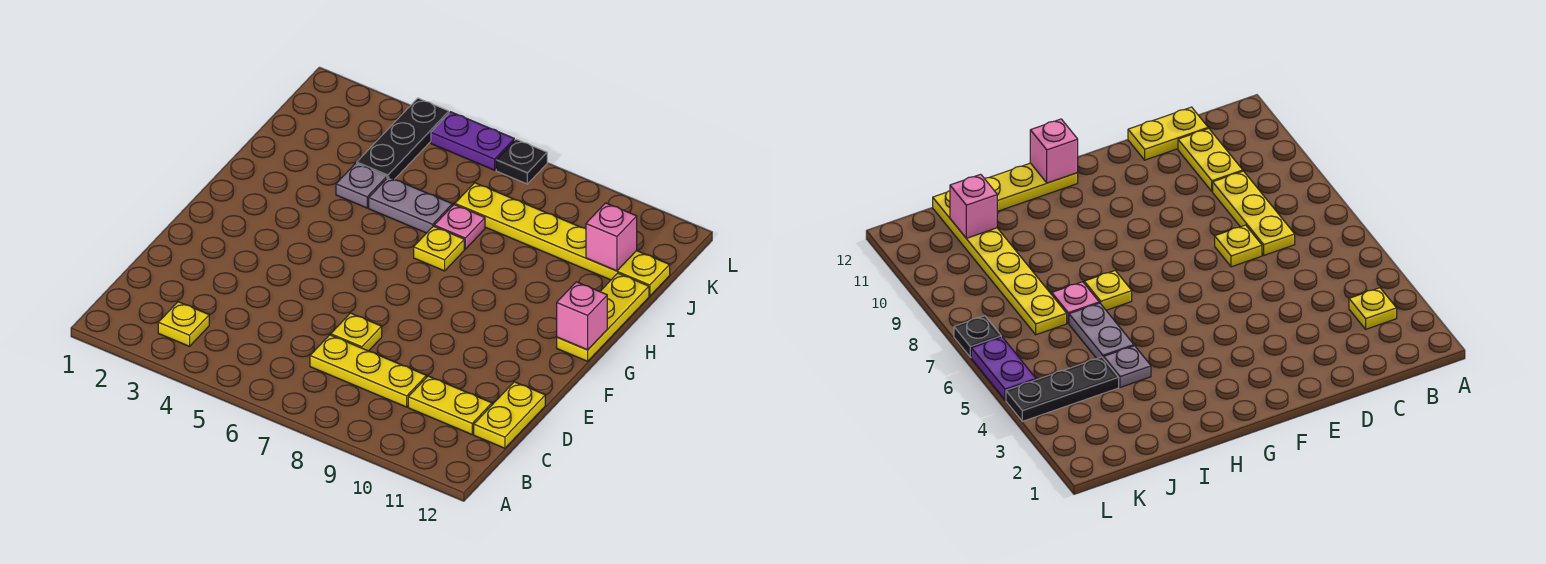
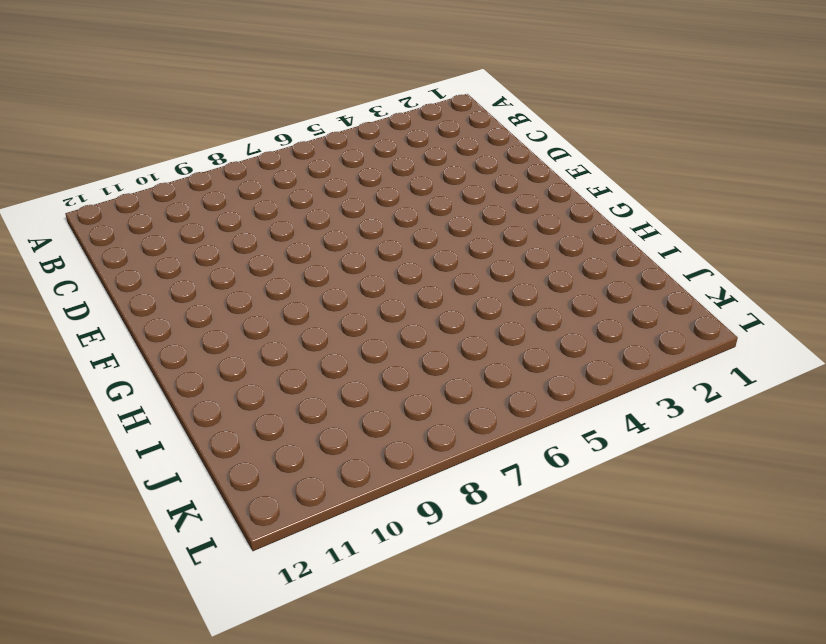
none -> yellow plate B3 level 1
none -> yellow plate C7:C9 level 1
none -> yellow plate C10:C11 level 1

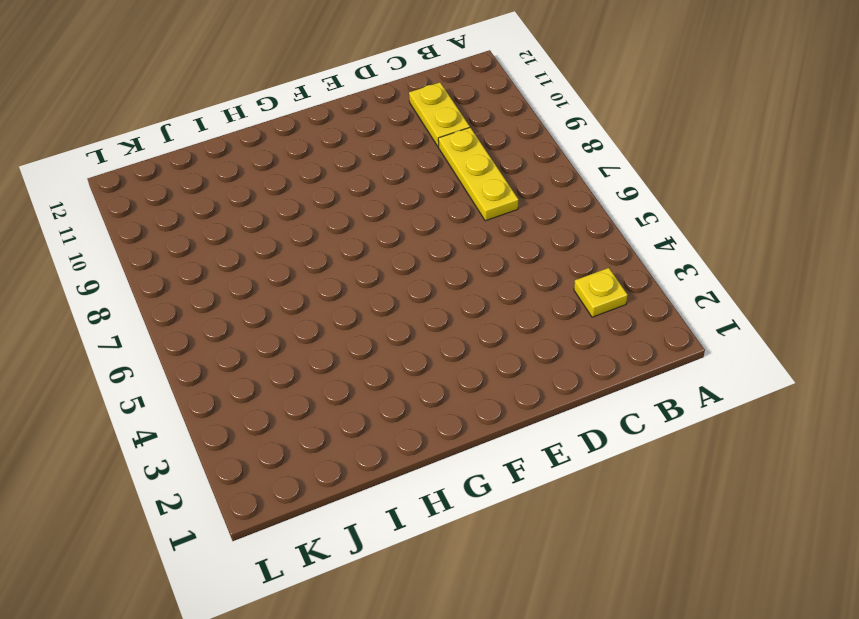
none -> yellow plate C12:D12 level 1
none -> yellow plate D7 level 1
none -> yellow plate G12:I12 level 1

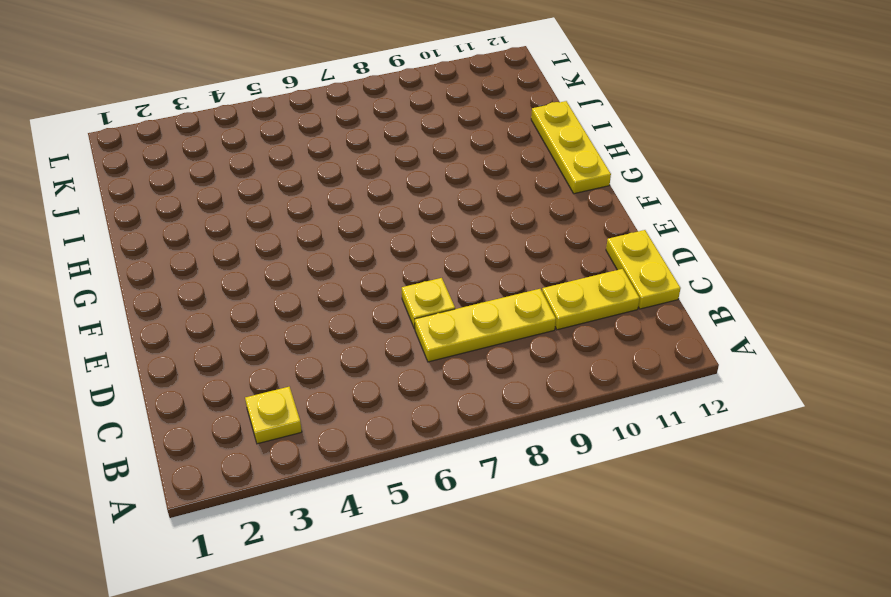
none -> yellow plate H7 level 1
none -> grey plate I4 level 1
none -> grey plate I5:I6 level 1

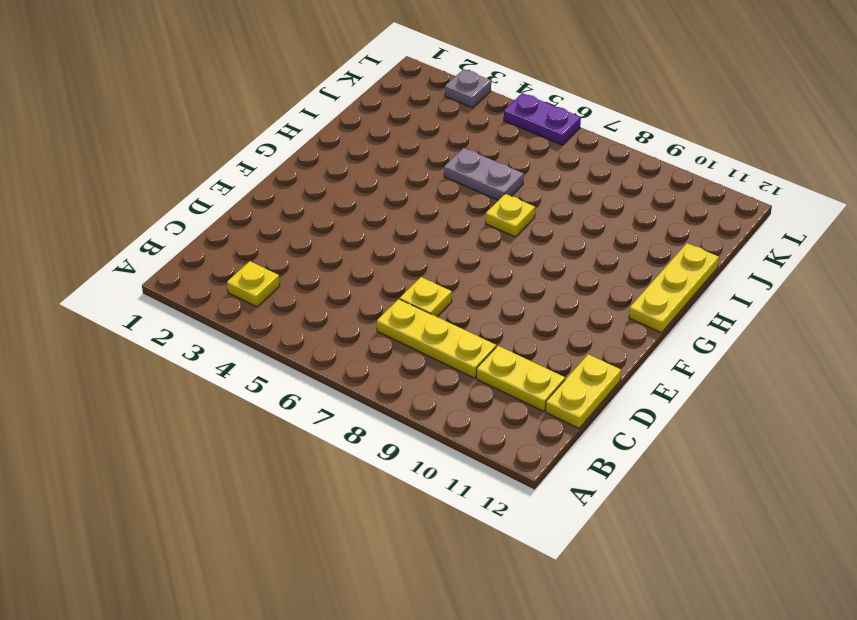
grey plate L3 level 1 -> grey plate I4 level 1
none -> pink plate I7 level 1
none -> black plate J4:L4 level 1
none -> yellow plate J7:J12 level 1

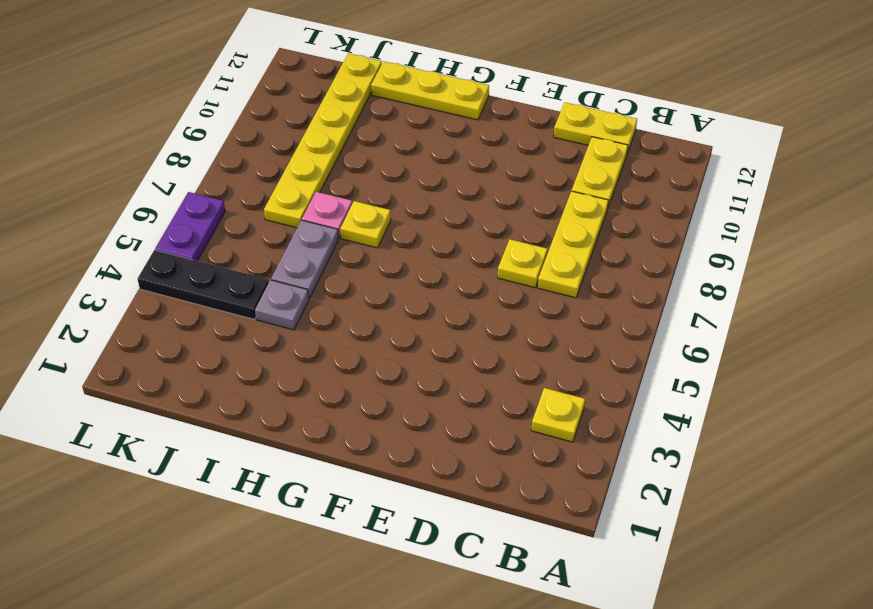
none -> black plate L7 level 1
none -> pink brick G12 level 2
none -> pink brick J11 level 2

